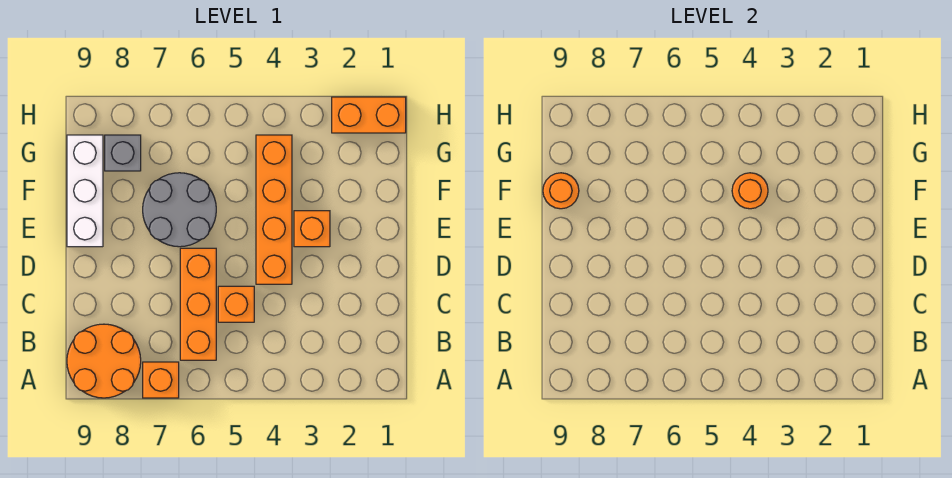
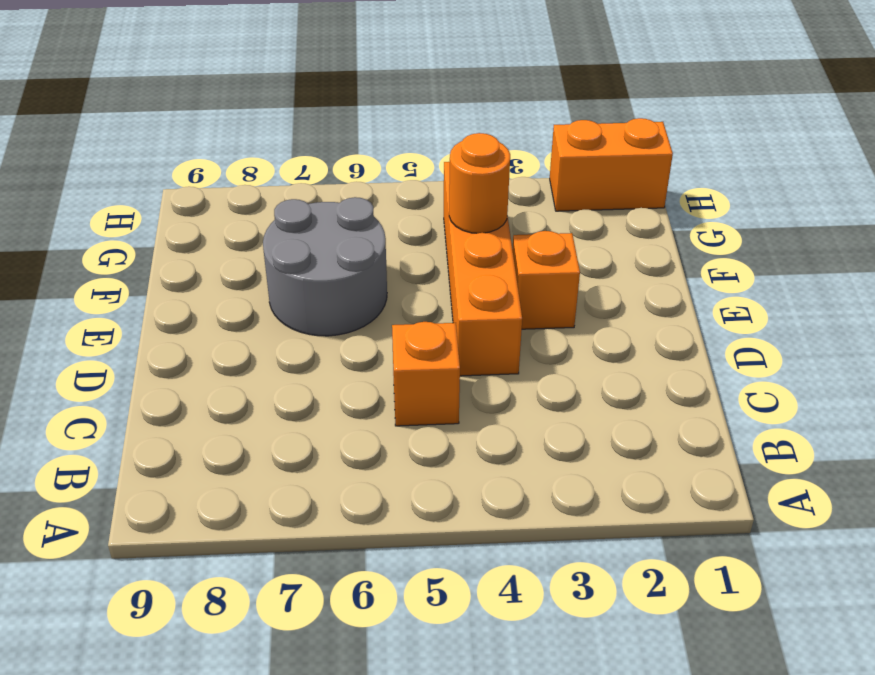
none -> orange brick A7 level 1
none -> orange round brick A8:B9 level 1
none -> orange brick B6:D6 level 1

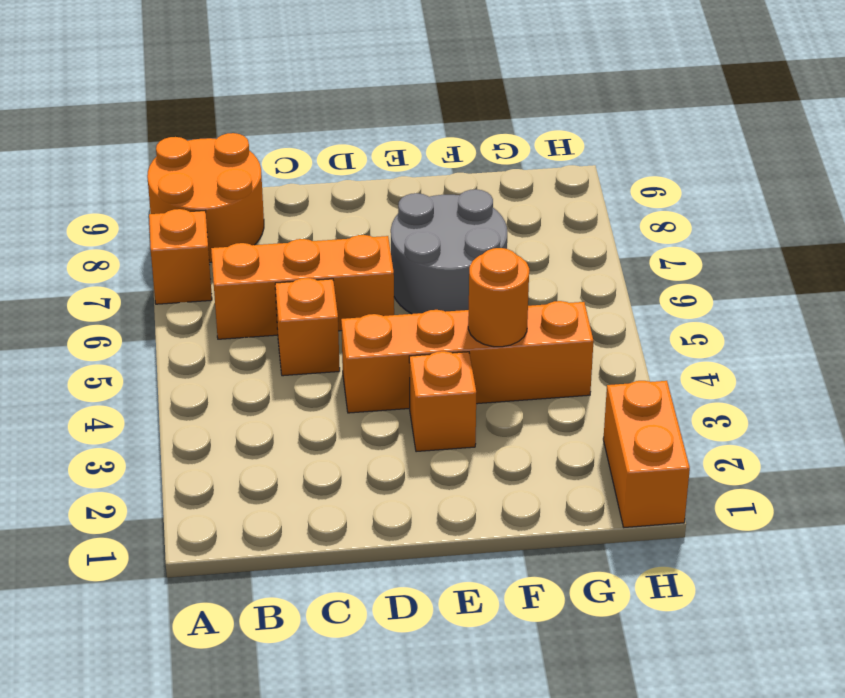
none -> white brick E9:G9 level 1
none -> grey brick G8 level 1
none -> orange round brick F9 level 2

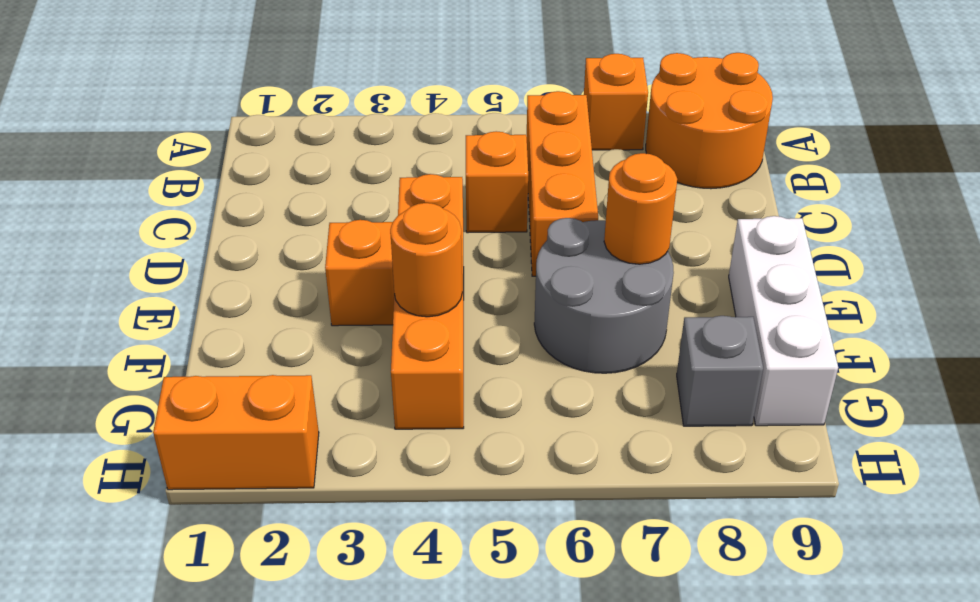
orange round brick E7 level 2 -> orange round brick F9 level 2

